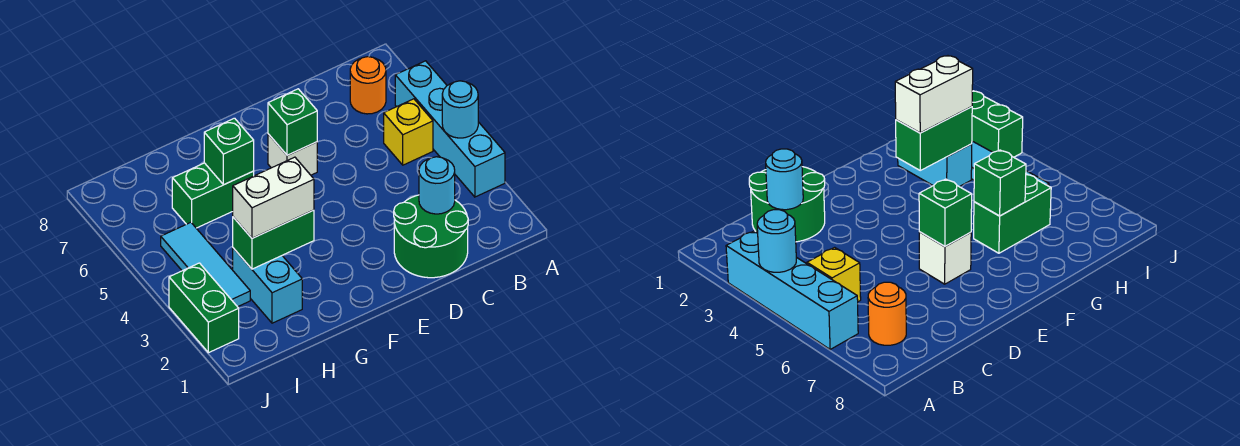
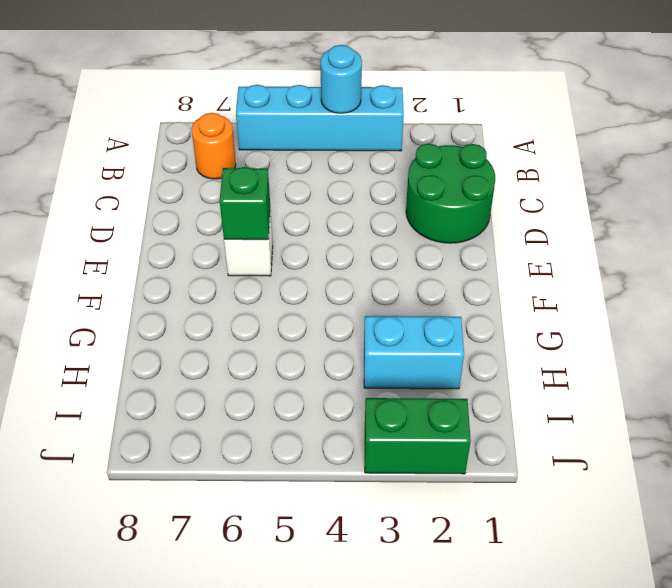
none -> yellow brick B5 level 1
none -> green brick G6:H6 level 1
none -> cyan tile I3:I5 level 1

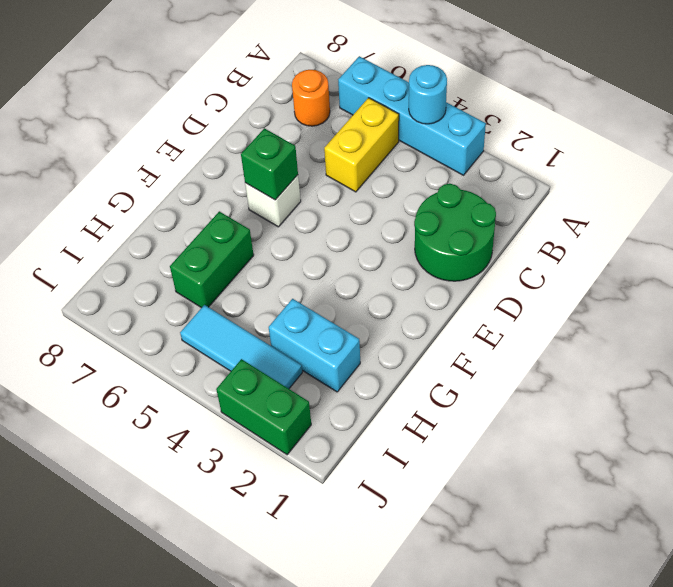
yellow brick B5:C5 level 1 -> yellow brick B5 level 1
none -> cyan round brick C2 level 2
none -> green brick G3:H3 level 2
none -> green brick G6 level 2

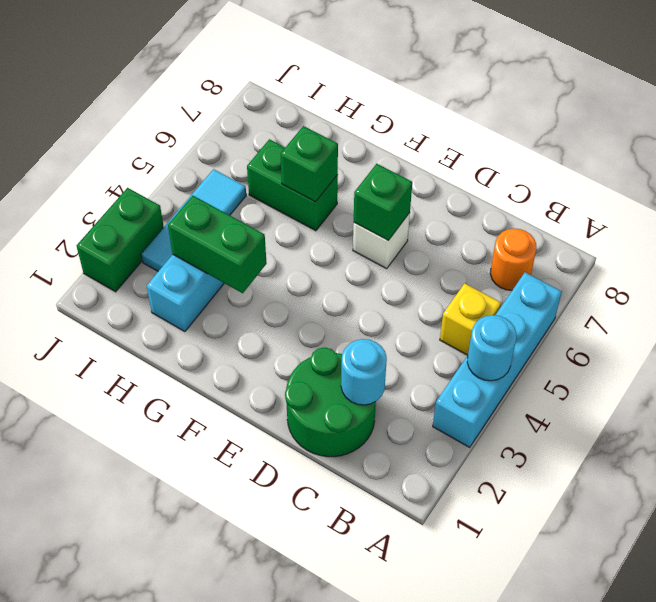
none -> white brick G3:H3 level 3

